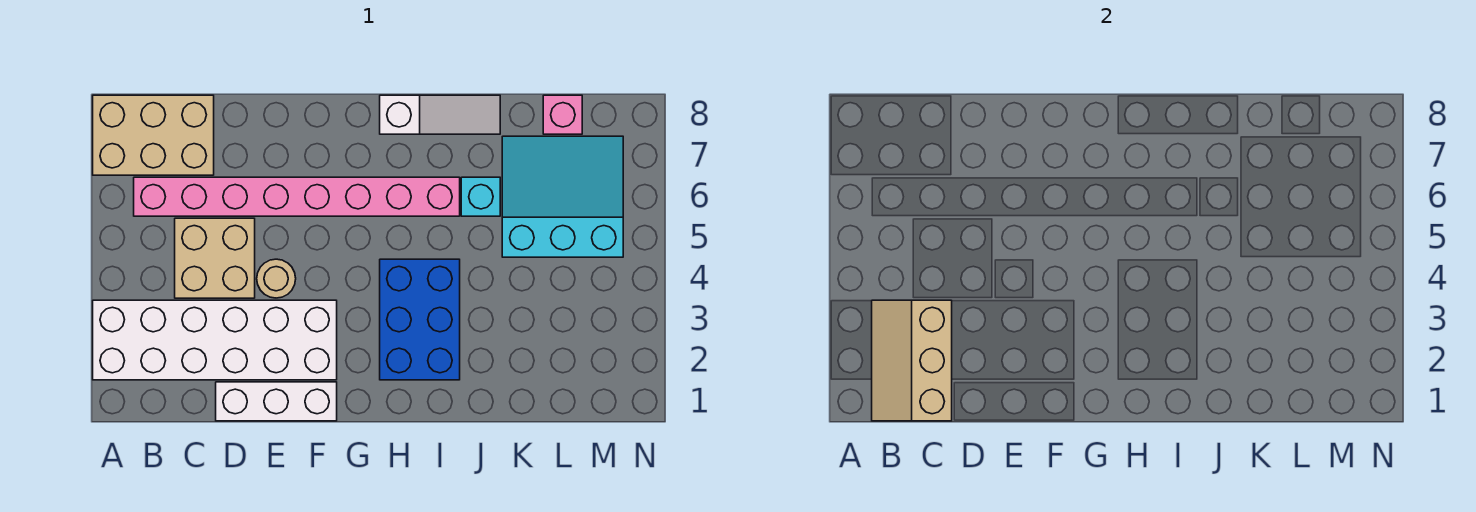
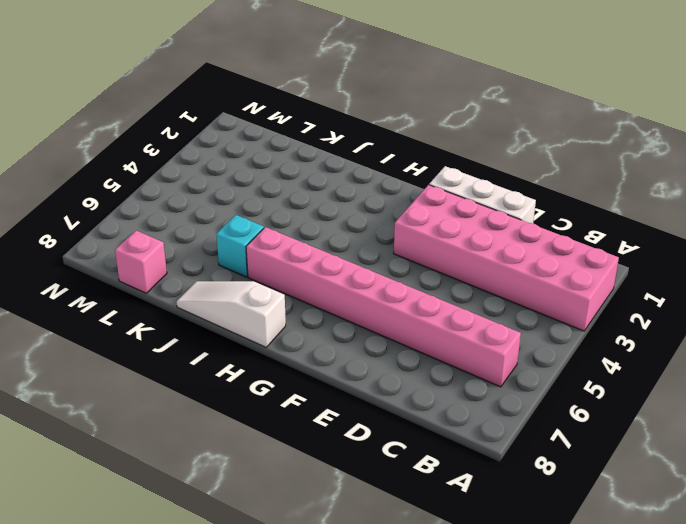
pink brick A2:F3 level 1 -> white brick A2:F3 level 1
none -> tan brick A7:C8 level 1
none -> tan brick C4:D5 level 1
none -> tan round brick E4 level 1

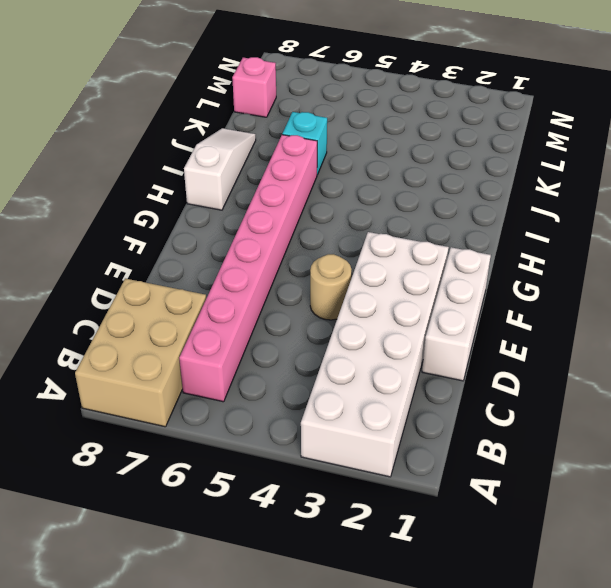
none -> tan brick C4:D5 level 1
none -> blue brick H2:I4 level 1
none -> cyan slope K5:M7 level 1 top 5

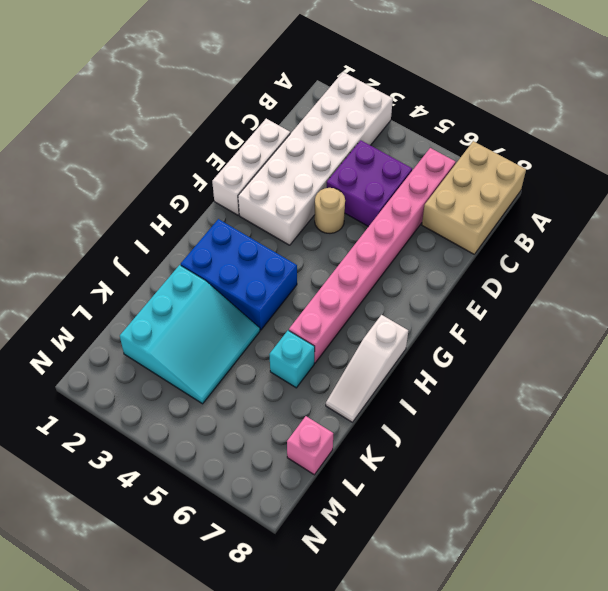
purple brick C4:D5 level 1 -> tan brick C4:D5 level 1
cyan slope J2:L4 level 1 top 2 -> cyan slope K5:M7 level 1 top 5
none -> tan slope B1:C3 level 2 top C

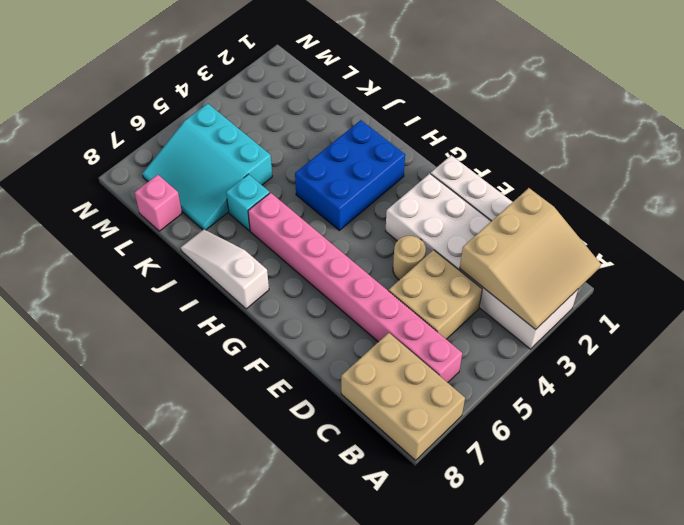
tan slope A1:C3 level 2 top C -> tan slope B1:C3 level 2 top C

